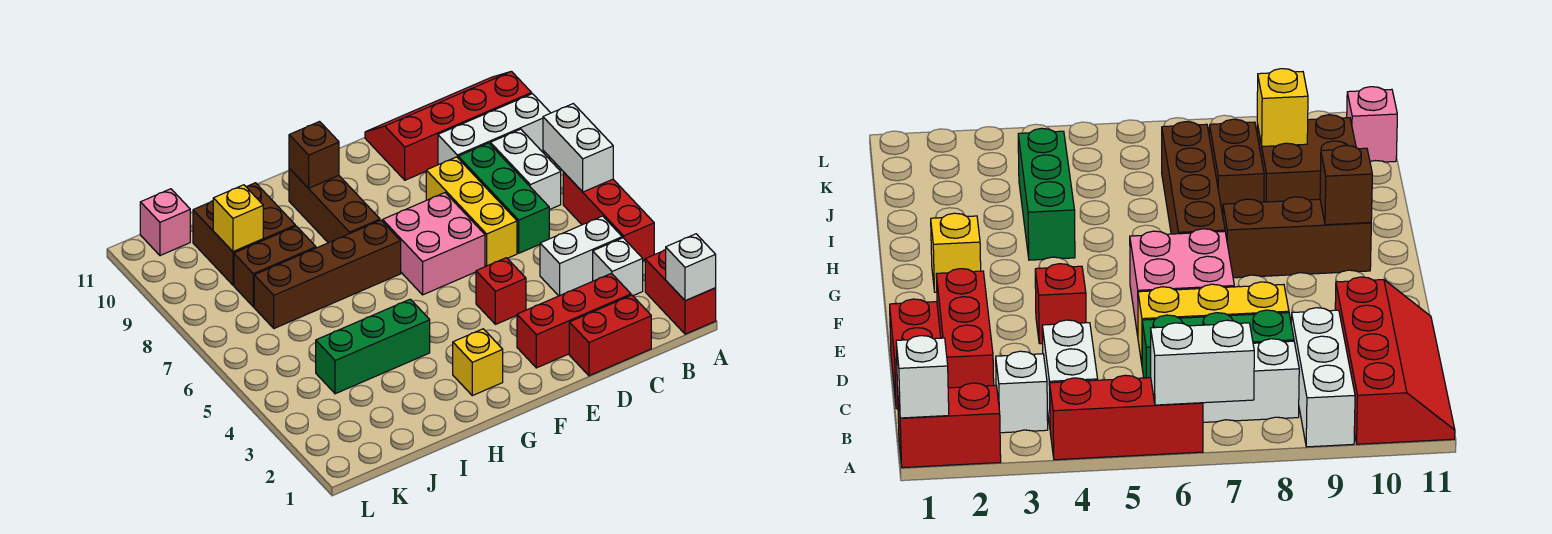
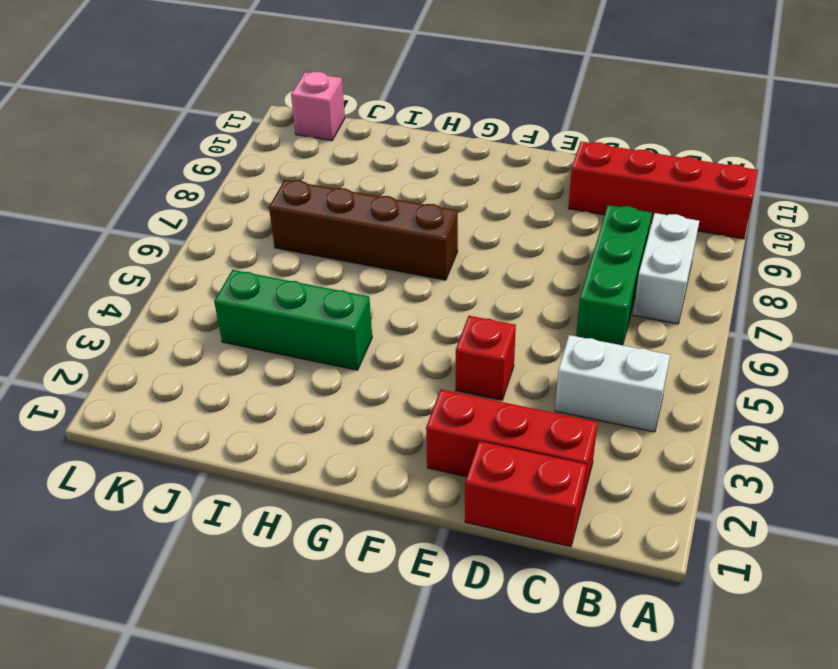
none -> red brick A1:A2 level 1
none -> red brick A4:A6 level 1
none -> white brick A9:C9 level 1

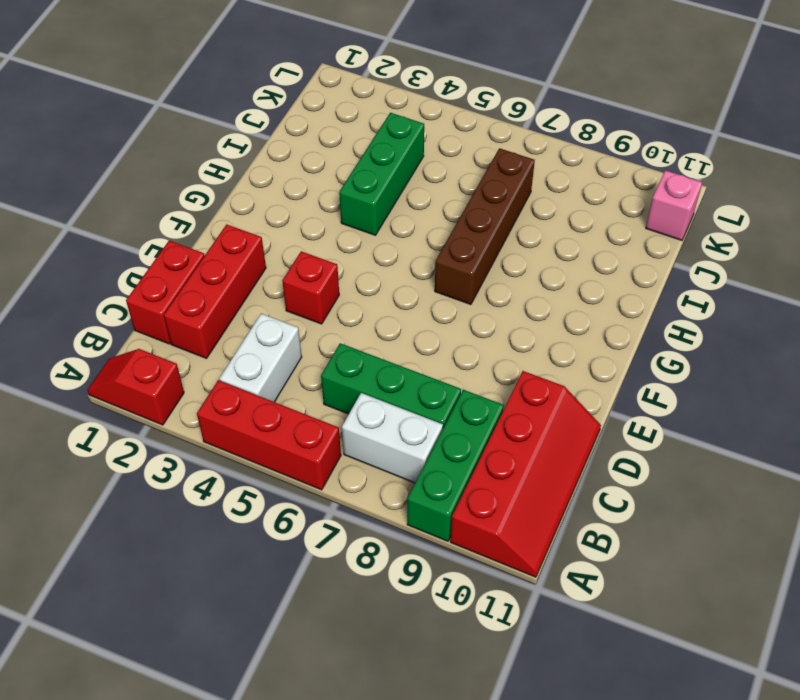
red slope A1:A2 level 1 top 2 -> red brick A1:A2 level 1
green brick A9:C9 level 1 -> white brick A9:C9 level 1
none -> white brick B3 level 1
none -> yellow brick D6:D8 level 1
none -> pink brick E6:F7 level 1

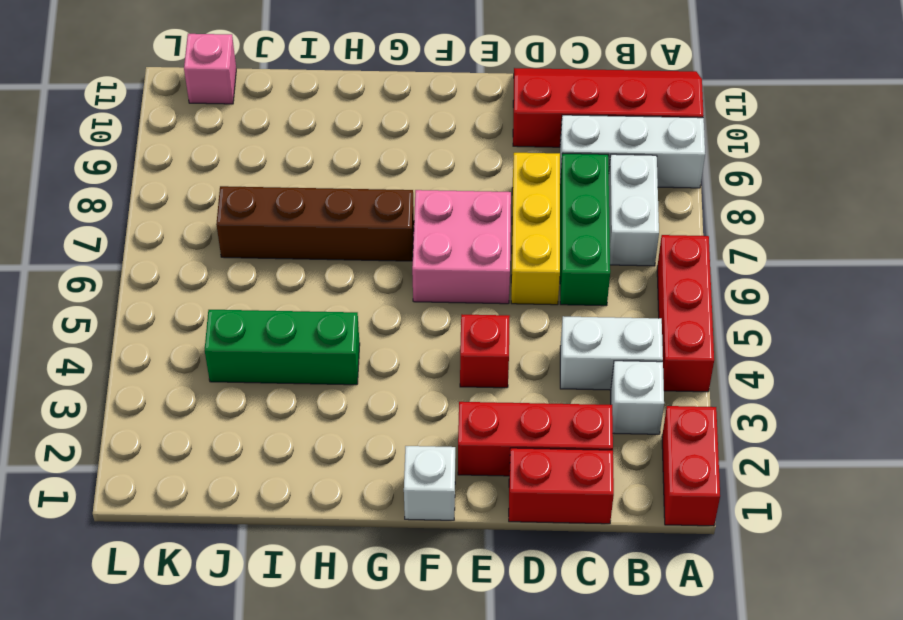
white brick F1 level 1 -> white brick A1 level 2
none -> yellow brick G2 level 1
none -> brown brick G8:G10 level 1
none -> brown brick I8:J8 level 1

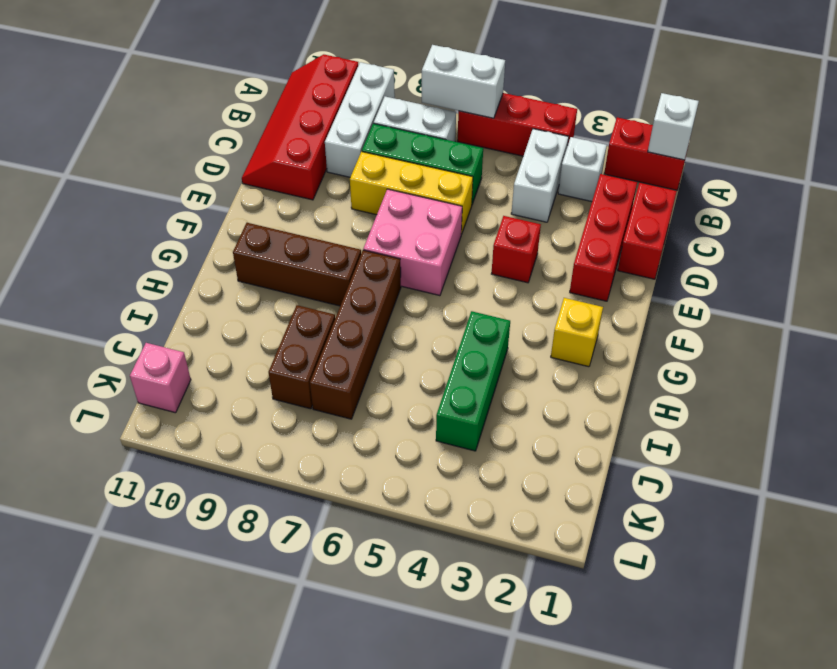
none -> brown brick I9:J10 level 1
none -> brown brick G10 level 2
none -> yellow brick J9 level 2

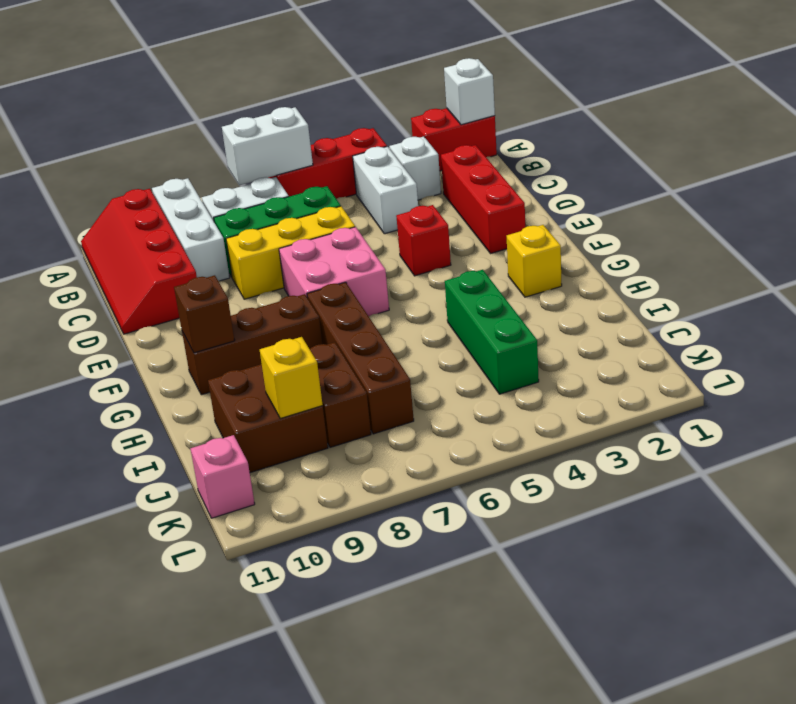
none -> red brick C1:D1 level 1

